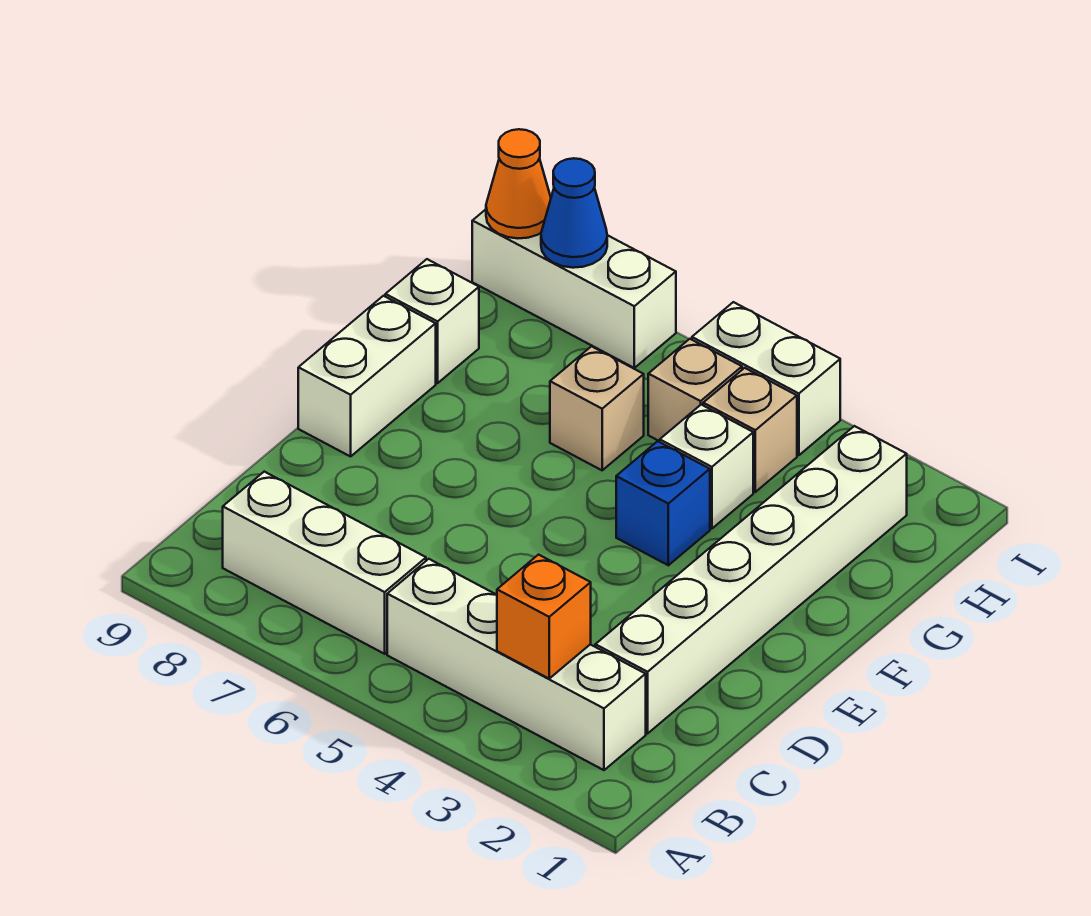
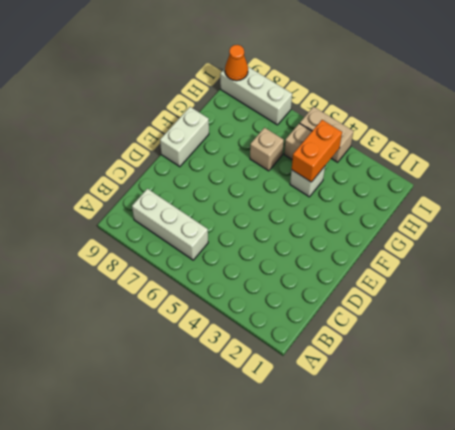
orange brick G4:H4 level 2 -> none
tan brick I4:I5 level 1 -> white brick I4:I5 level 1
none -> white brick B2:B5 level 1
none -> white brick C2:H2 level 1
none -> blue brick F4 level 1

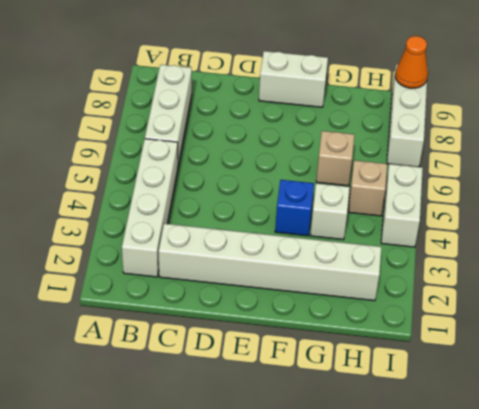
none -> white brick G9 level 1
none -> tan brick H4 level 1
none -> orange brick B3 level 2

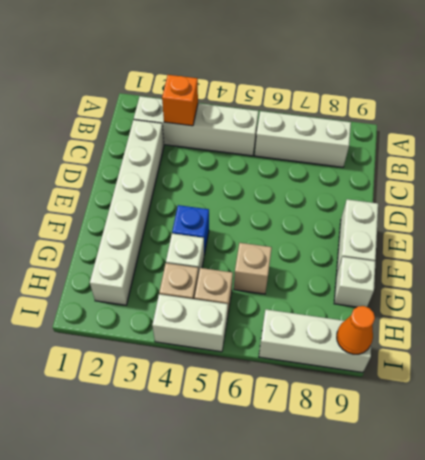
none -> blue cone I8 level 2

